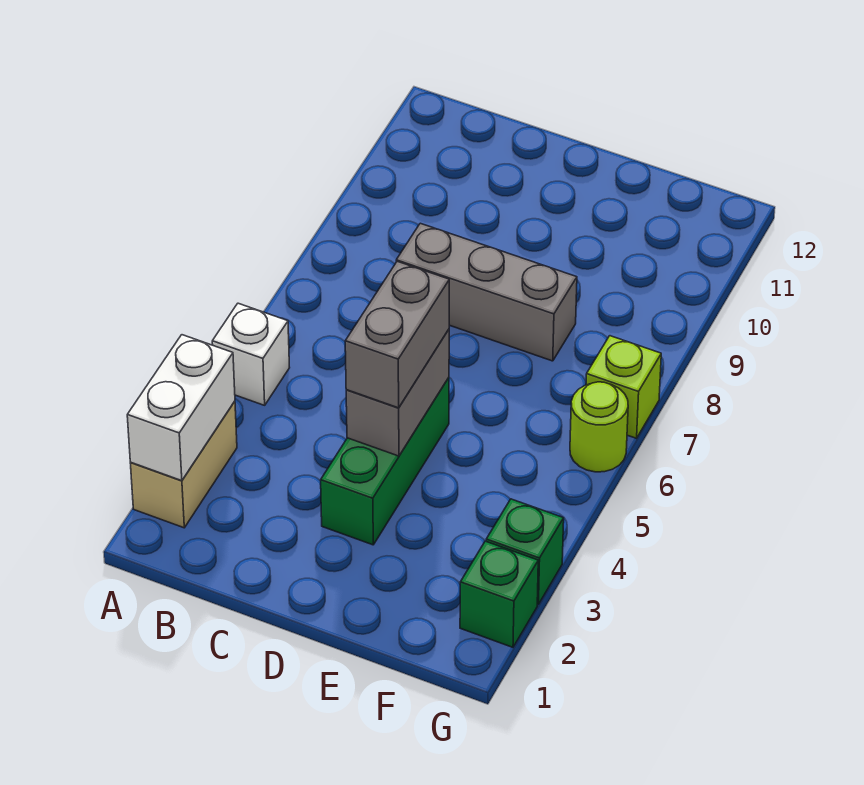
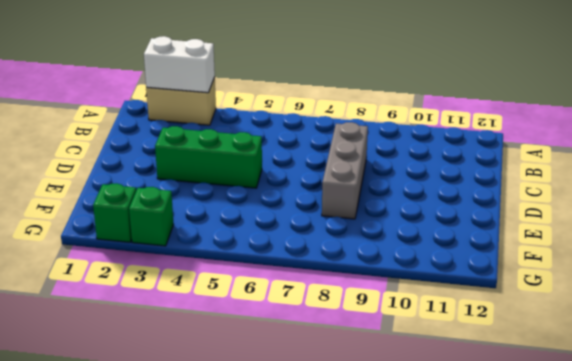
none -> white brick A5 level 1
none -> lime round brick G6 level 1

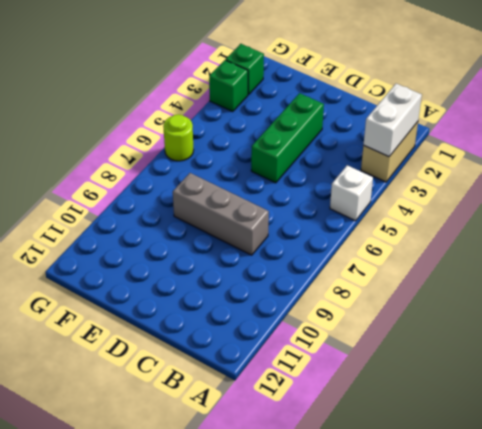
none -> lime brick G7 level 1
none -> grey brick D4:D5 level 2

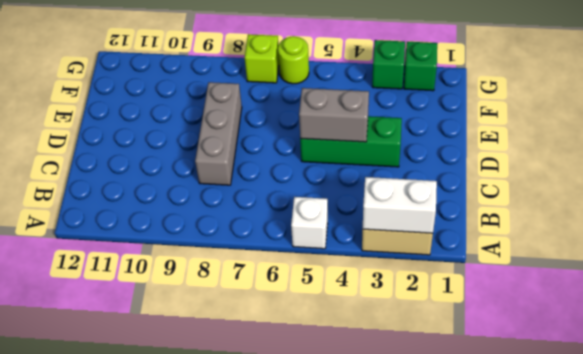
none -> grey brick D4:D5 level 3

